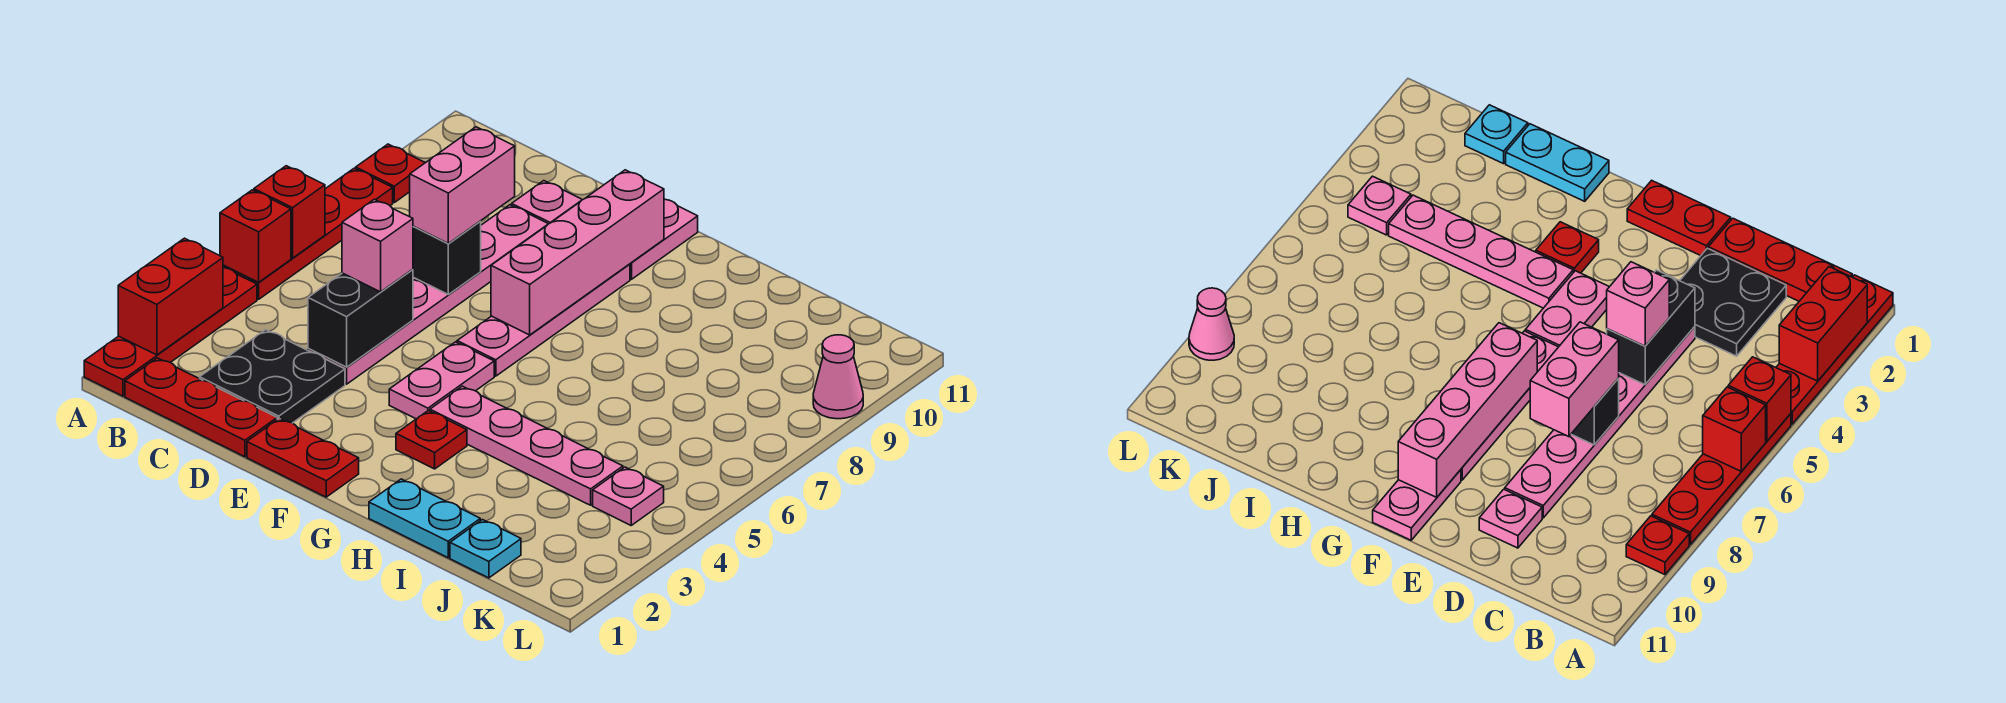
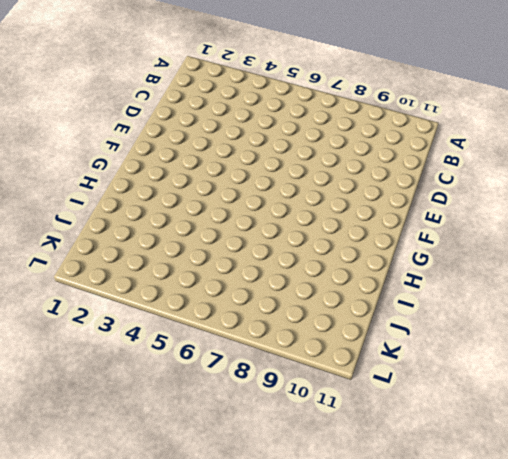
none -> red plate A1:A4 level 1
none -> red plate A5:A8 level 1
none -> red plate A9 level 1

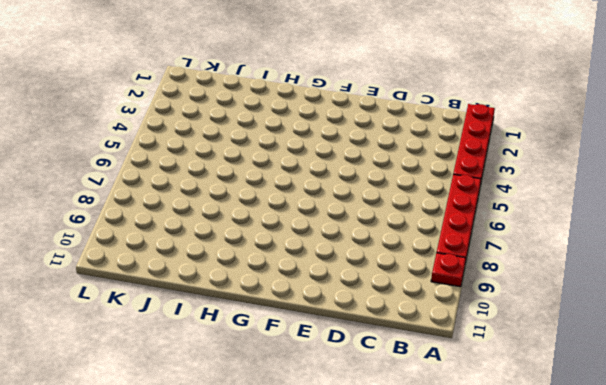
none -> red plate B1:D1 level 1
none -> black plate C2:D3 level 1
none -> pink plate D4:D9 level 1

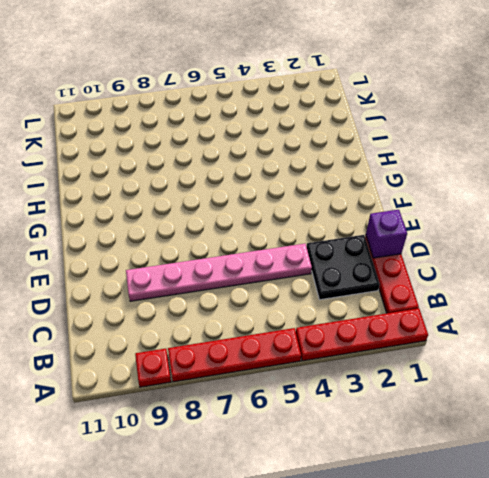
purple brick D1 level 2 -> none
none -> pink plate D10 level 1
none -> red plate E1:F1 level 1
none -> pink plate F4:F5 level 1

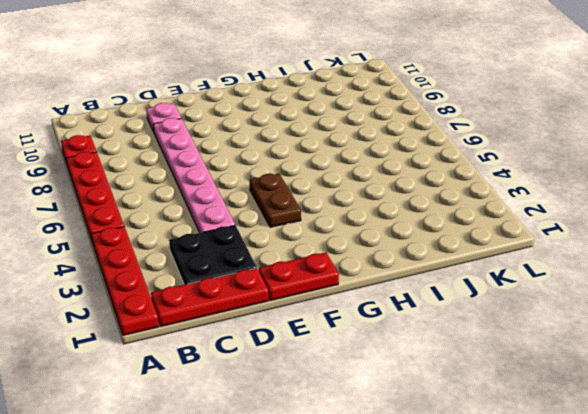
brown plate F4:F5 level 1 -> pink plate F4:F5 level 1
none -> pink plate F6:F9 level 1
none -> pink plate F10:F11 level 1
none -> red plate G3 level 1

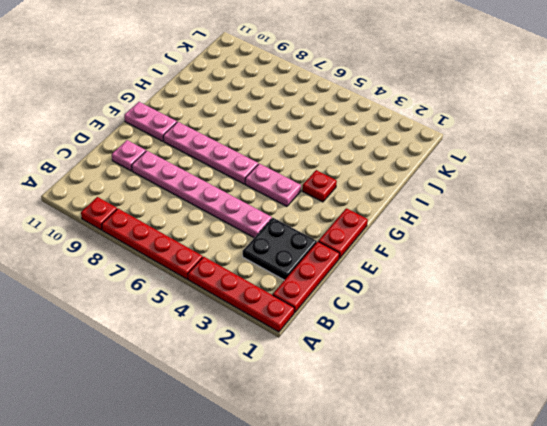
none -> pink plate G4:J4 level 1
none -> cyan plate H1:I1 level 1
none -> cyan plate J1 level 1

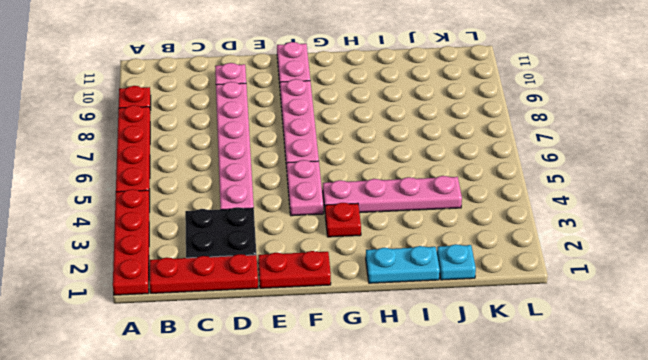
none -> pink plate K4 level 1
none -> pink cone L9 level 1
none -> red brick A2:A3 level 2

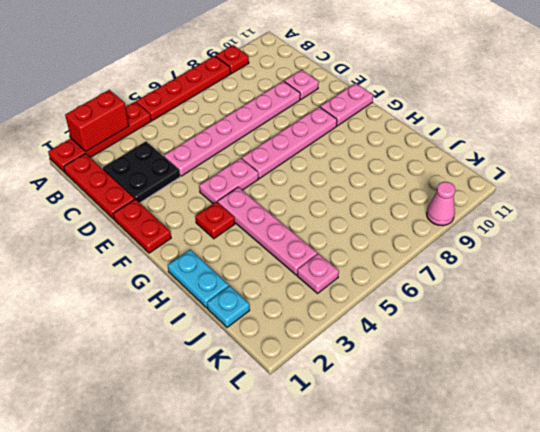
none -> red brick A5 level 2
none -> red brick A6 level 2
none -> black brick D4:D5 level 2

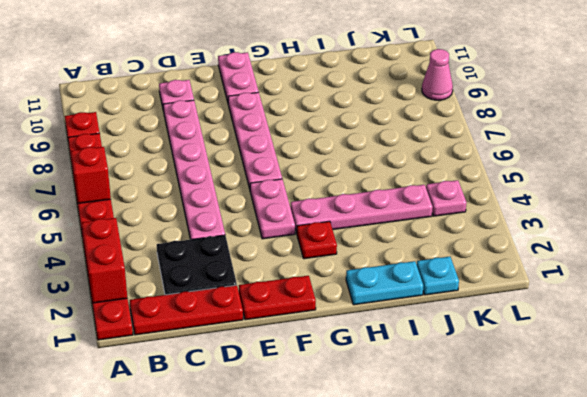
none -> red brick A5 level 2
none -> black brick D4:D5 level 2
none -> black brick D7 level 2

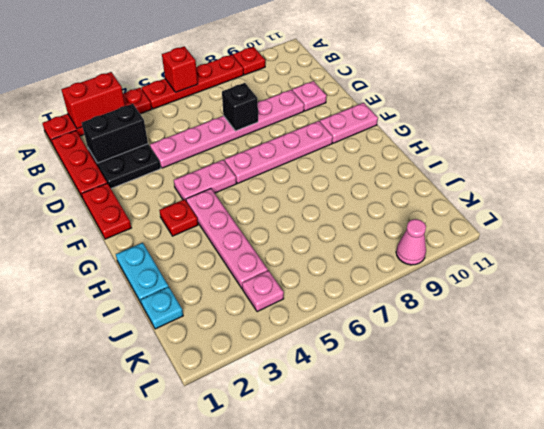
black brick C2:C3 level 2 -> black brick D4:D5 level 2
none -> red brick A5 level 2
none -> pink brick F7:F10 level 2
none -> pink brick D5 level 3

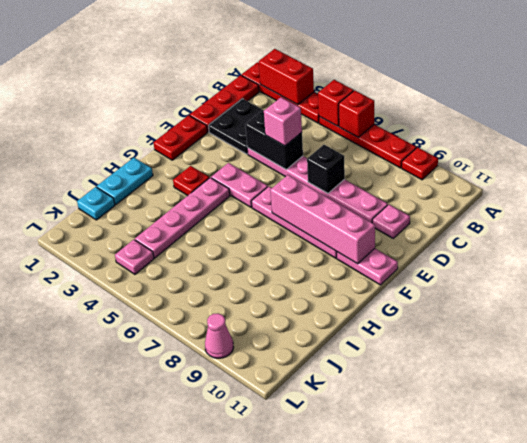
none -> pink brick D7:D8 level 3

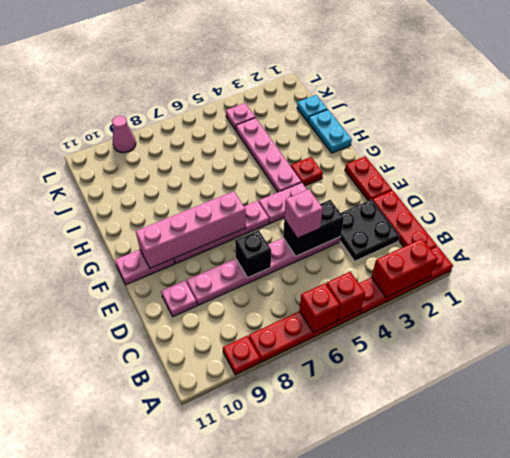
none -> pink brick D7:D8 level 3

